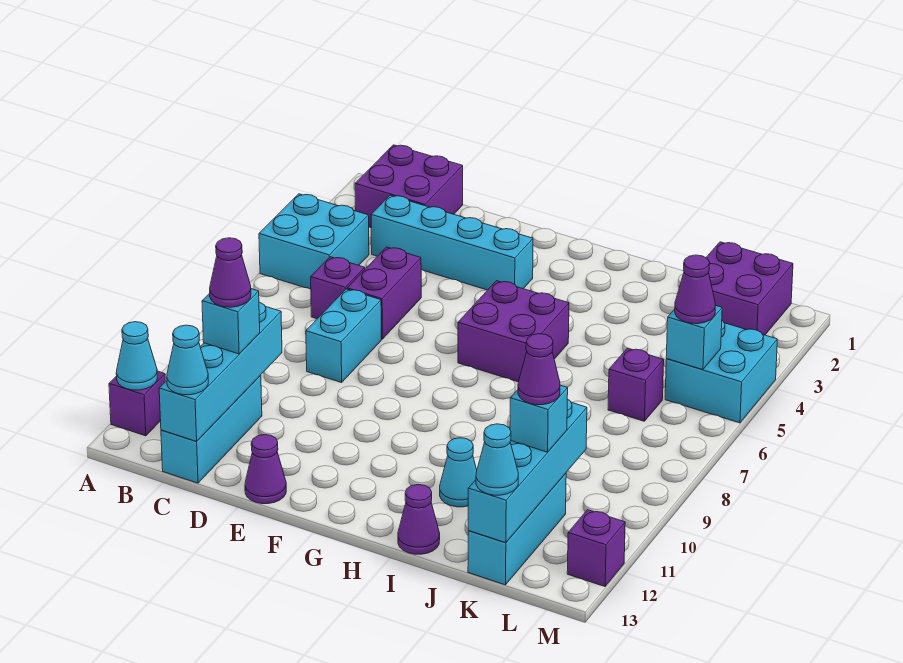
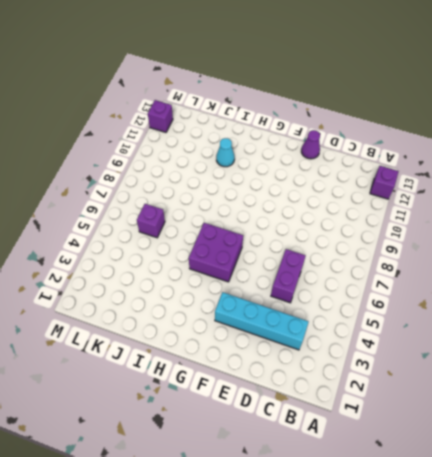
none -> cyan brick A4:B5 level 1
none -> purple brick B1:C2 level 1
none -> purple brick C6 level 1

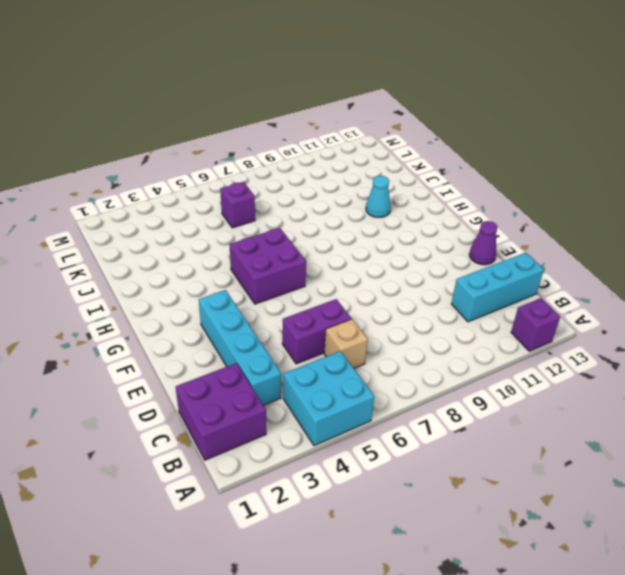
tan brick C6 level 1 -> purple brick C6 level 1
none -> cyan brick D7:D8 level 1
none -> purple cone I13 level 1
none -> purple brick K1:L2 level 1

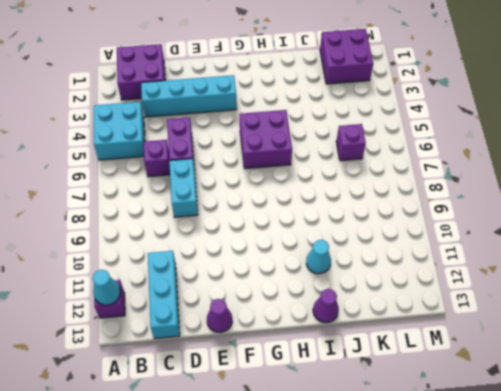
none -> cyan brick K11:K13 level 1
none -> cyan brick L4:M5 level 1
none -> purple brick M12 level 1

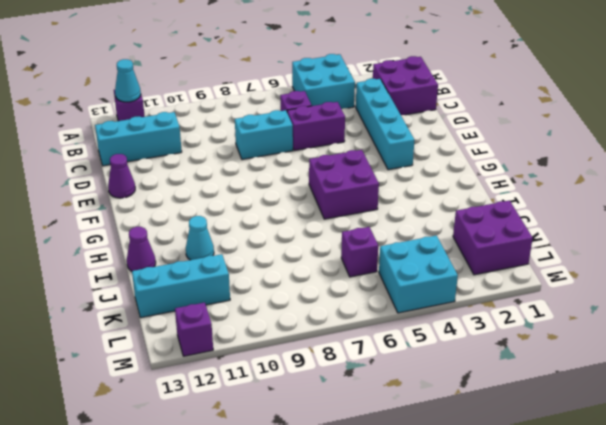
none -> cyan brick C10:C13 level 2
none -> cyan brick K10:K13 level 2
none -> cyan brick L5 level 2

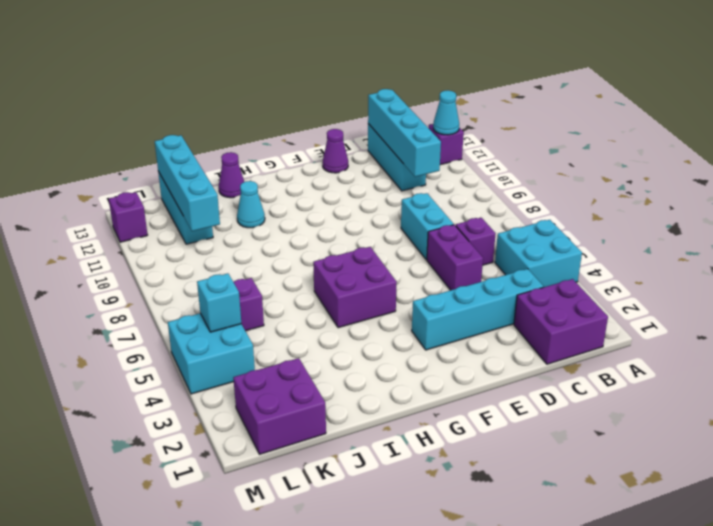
none -> cyan brick C11 level 3
none -> cyan cone C13 level 3
none -> cyan brick K11 level 3

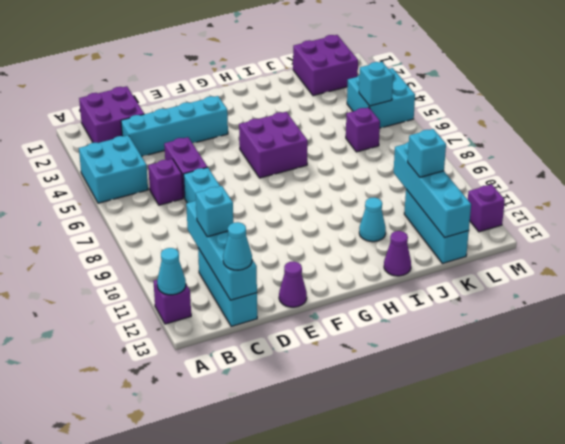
none -> cyan cone K13 level 3
none -> purple cone L5 level 3
none -> purple cone C11 level 4

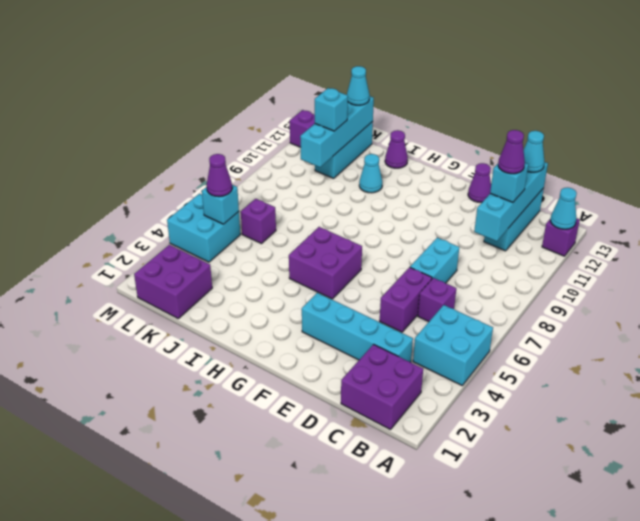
none -> purple cone K11 level 4

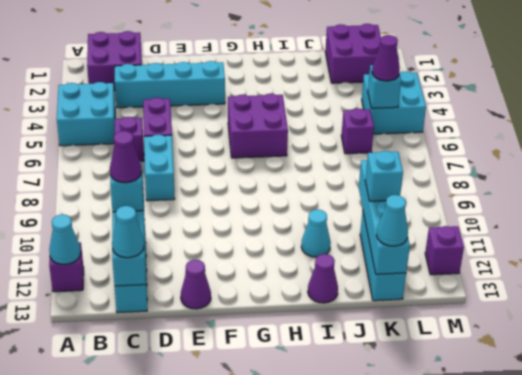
none -> purple cone K11 level 4

